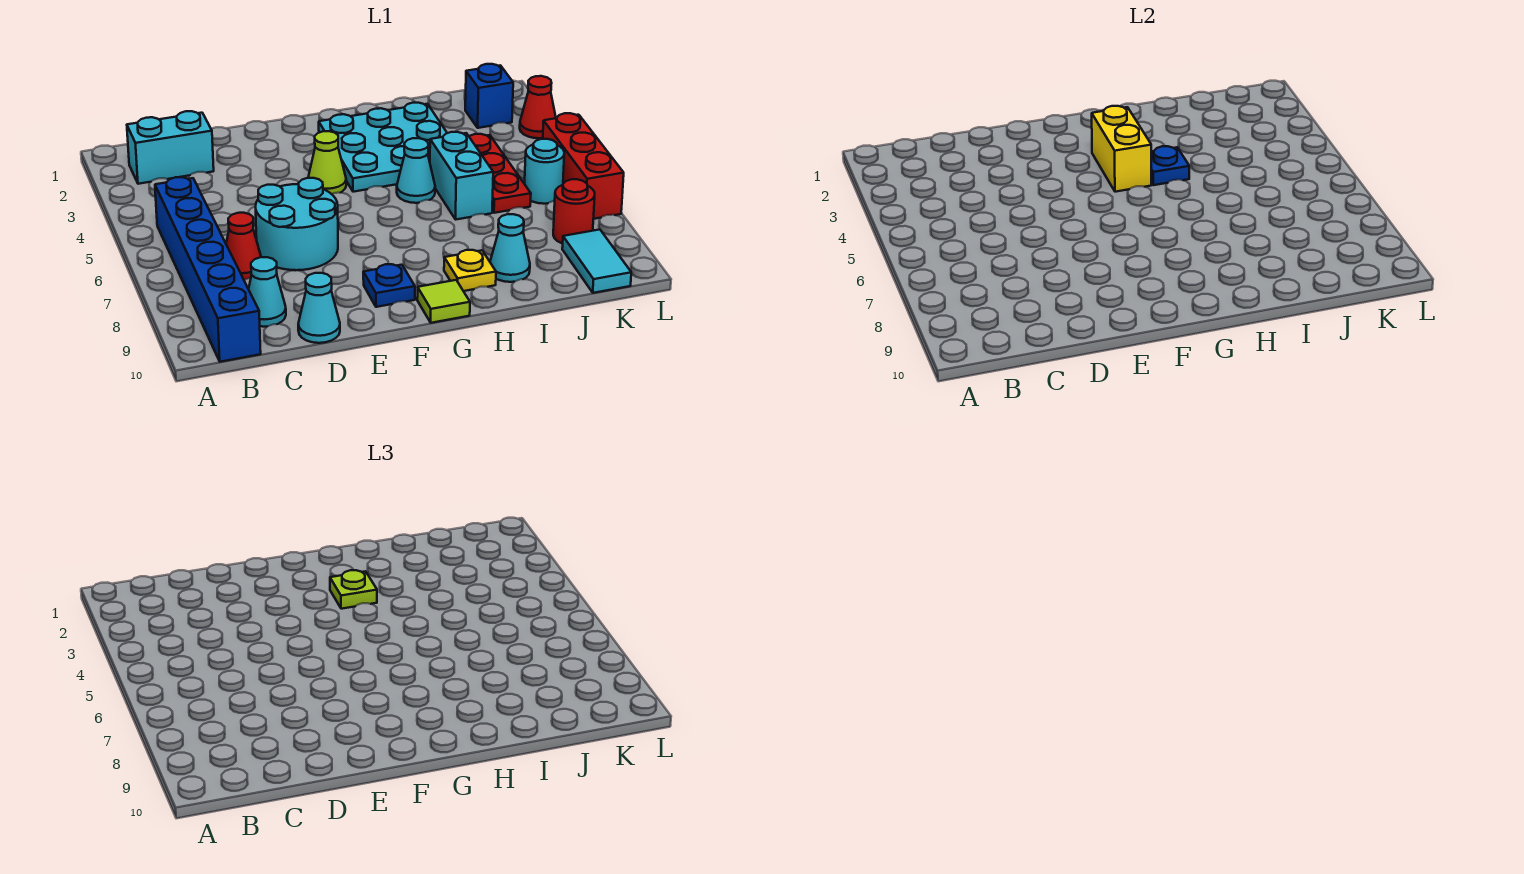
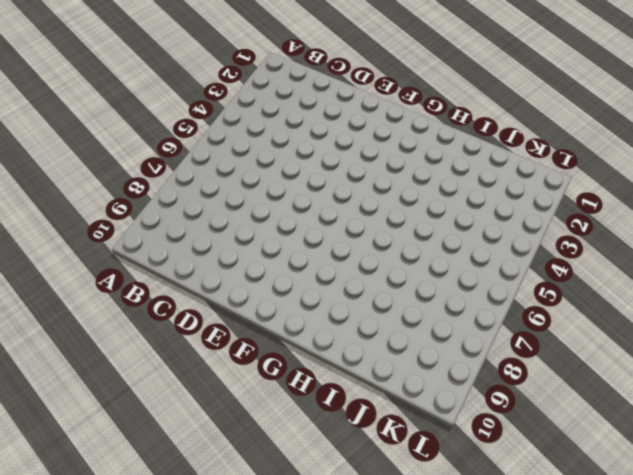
none -> cyan brick B2:C2 level 1
none -> blue brick B5:B10 level 1
none -> red cone C7 level 1

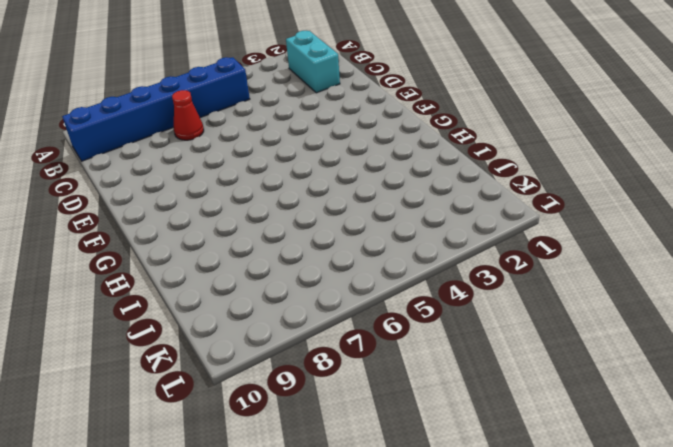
none -> cyan cone C9 level 1
none -> cyan round brick D6:E7 level 1
none -> cyan cone D10 level 1

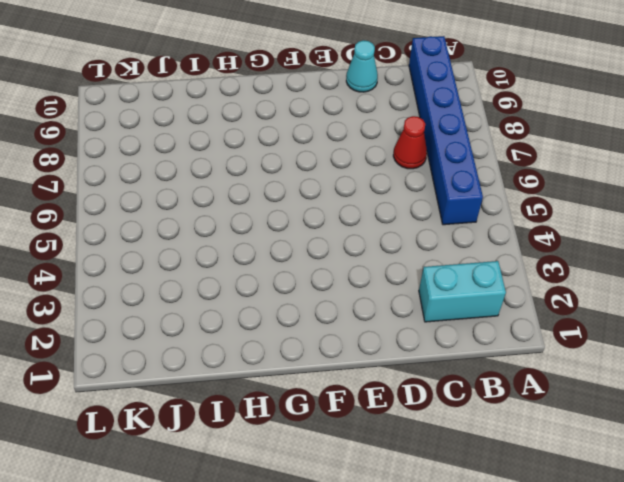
none -> cyan cone C9 level 1
none -> cyan round brick D6:E7 level 1
none -> lime cone F4 level 1

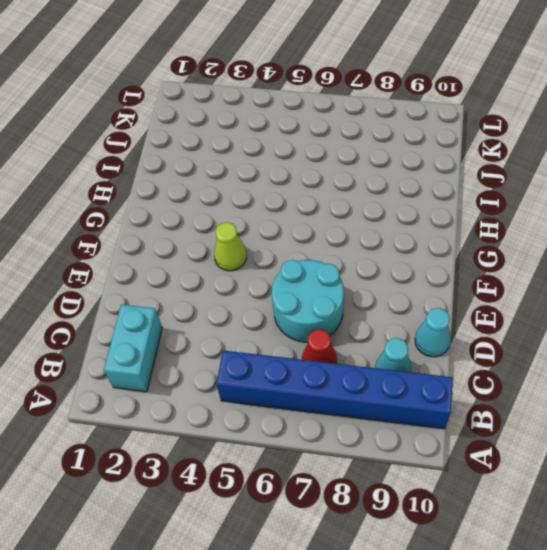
none -> blue plate F9 level 1
none -> cyan plate G2:I4 level 1
none -> lime tile G10 level 1

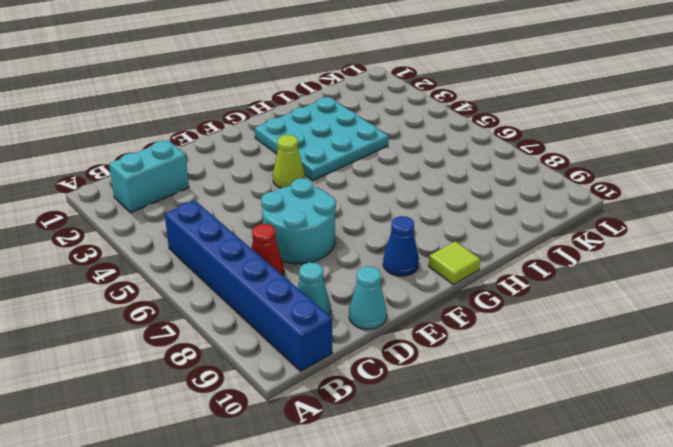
blue cone F9 level 1 -> blue plate F9 level 1
none -> cyan cone H5 level 1
none -> yellow plate H9 level 1
none -> cyan brick I5:I6 level 1

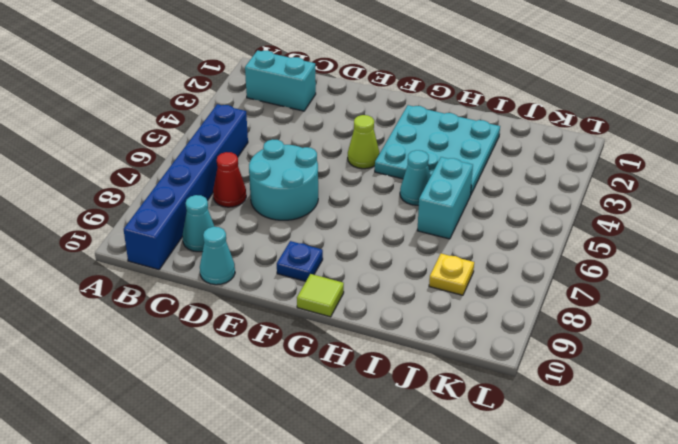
yellow plate J8 level 1 -> yellow plate H9 level 1
none -> cyan cone I9 level 1
none -> red plate J4:J6 level 1
none -> blue brick K2 level 1

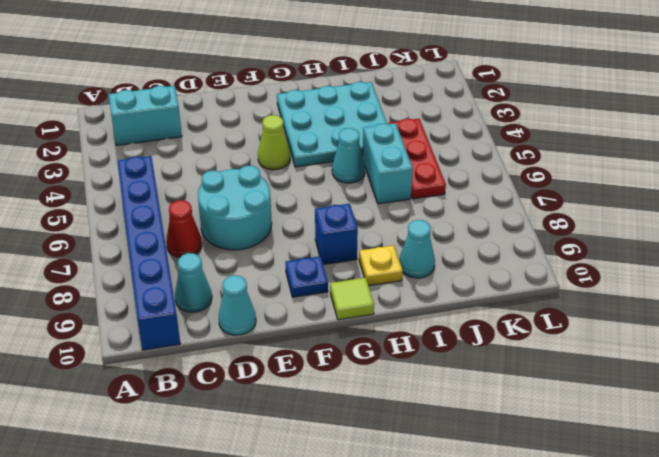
blue brick G8 level 1 -> blue brick K2 level 1
none -> cyan round brick K6 level 1
none -> red round brick K8 level 1
none -> cyan tile K9:K10 level 1

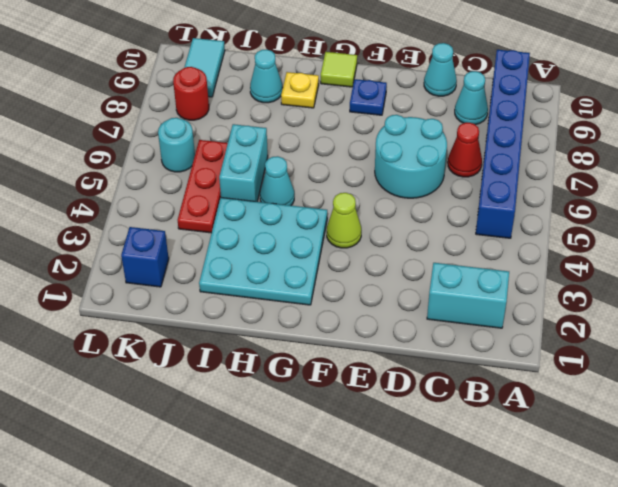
none -> red cone L3 level 1
none -> red brick L5:L7 level 1
none -> yellow brick G3:G4 level 2

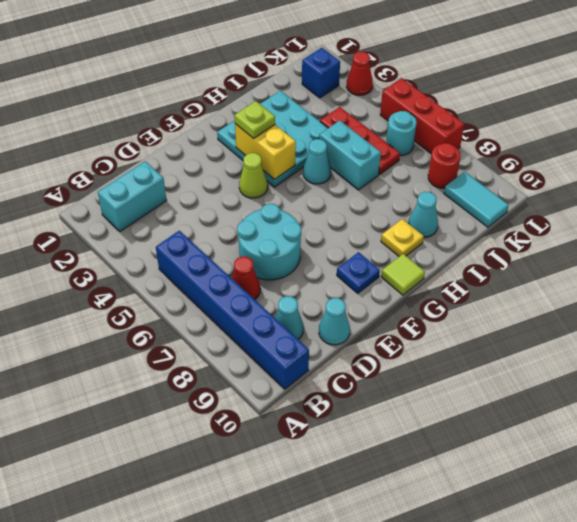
none -> blue plate H4 level 2

